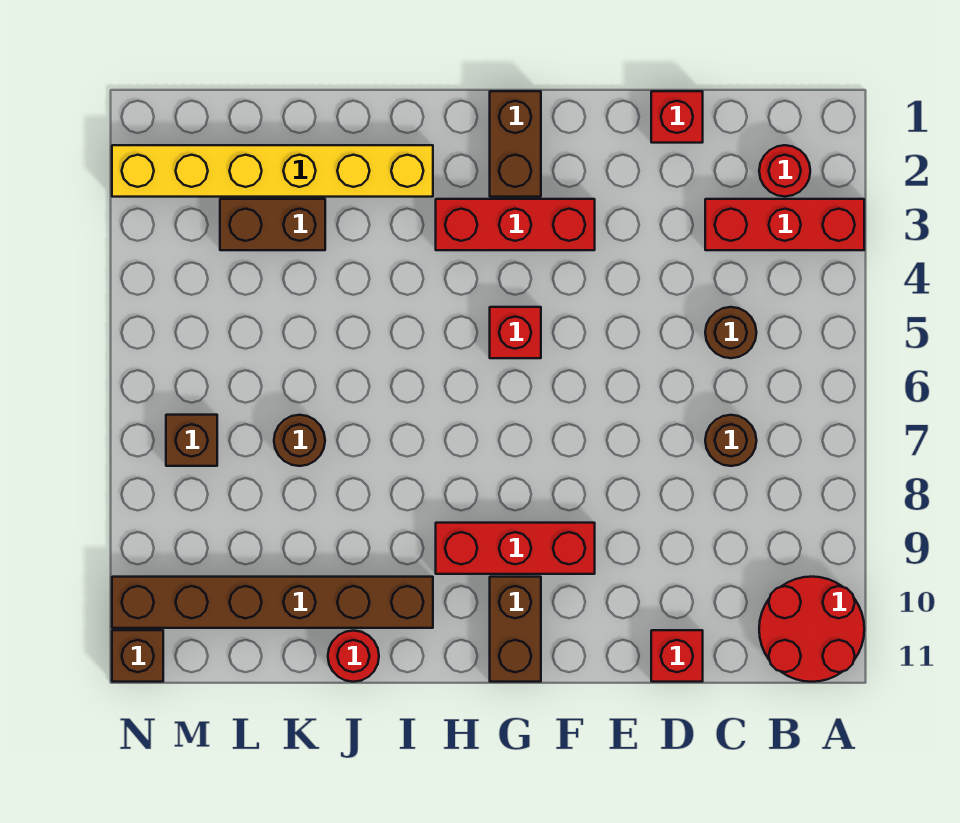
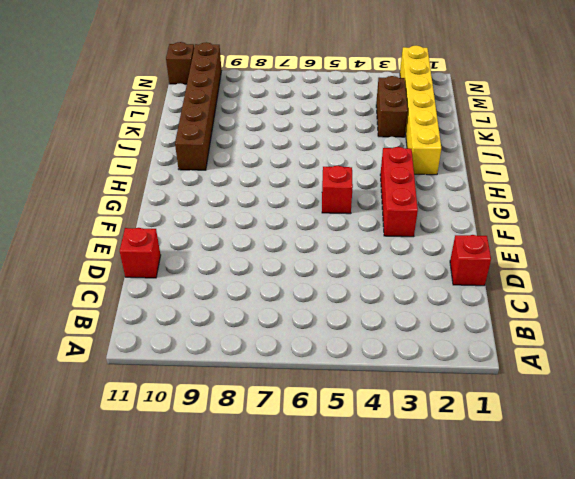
none -> red brick A3:C3 level 1
none -> red round brick A10:B11 level 1
none -> red round brick B2 level 1

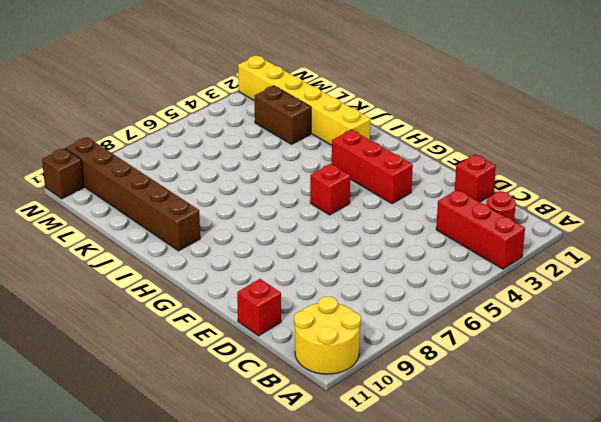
yellow round brick A10:B11 level 1 -> red round brick A10:B11 level 1
none -> brown round brick C5 level 1
none -> brown round brick C7 level 1
none -> red brick F9:H9 level 1

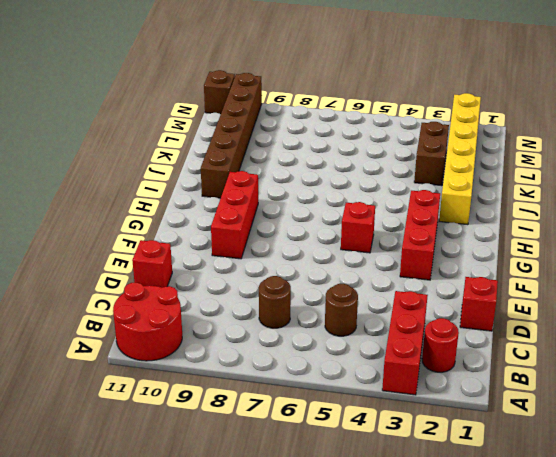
none -> brown brick G1:G2 level 1
none -> brown brick G10:G11 level 1
none -> red round brick J11 level 1

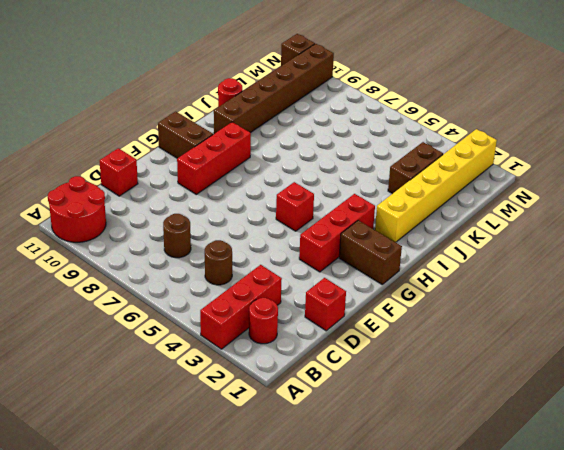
none -> brown round brick K7 level 1
none -> brown brick M7 level 1

